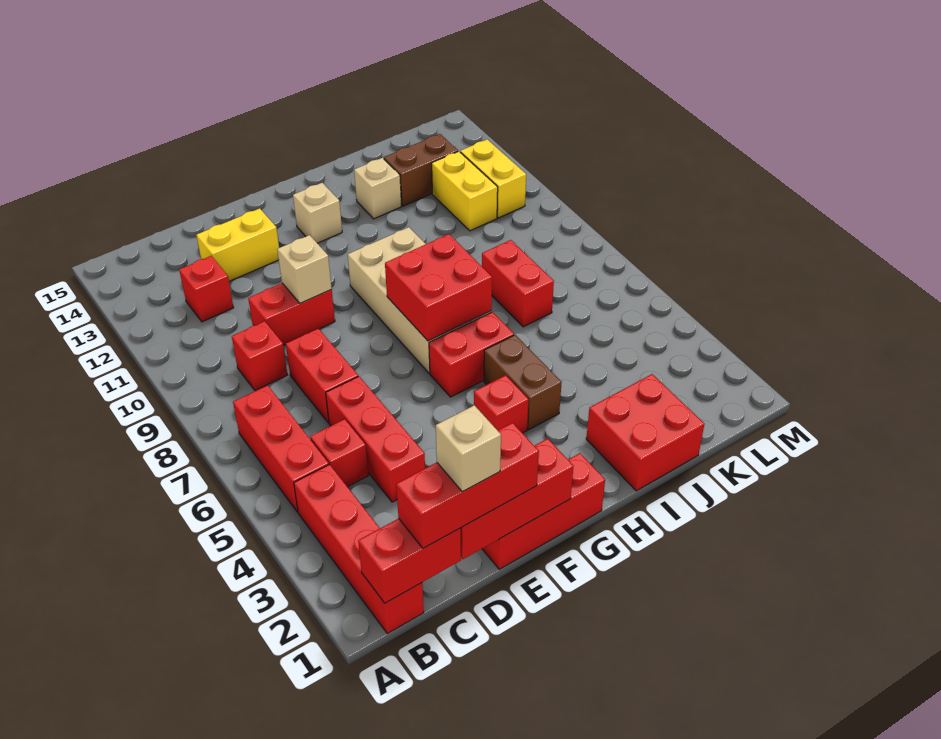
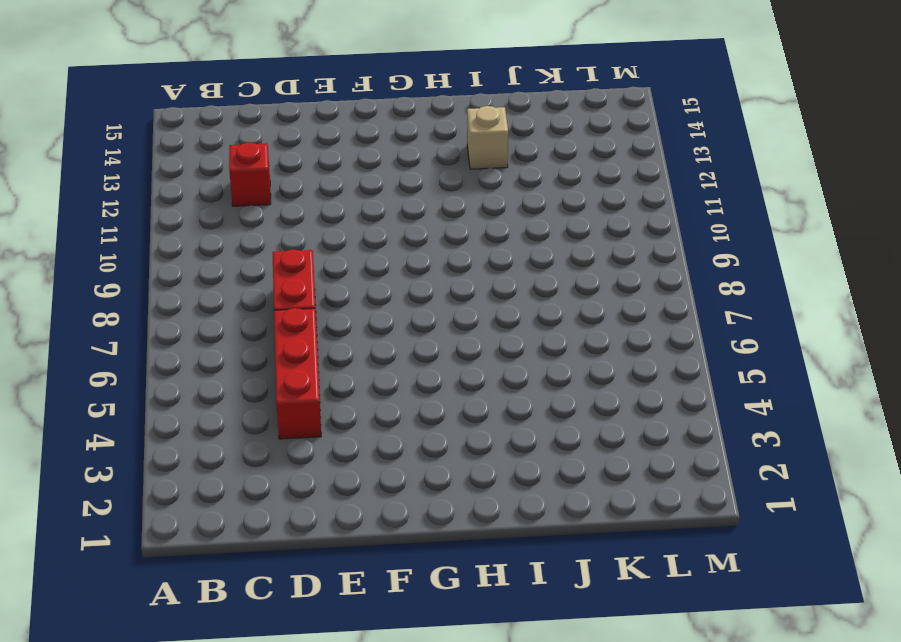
none -> red brick B1:B4 level 1
none -> red brick B5:B7 level 1
none -> red brick C5 level 1

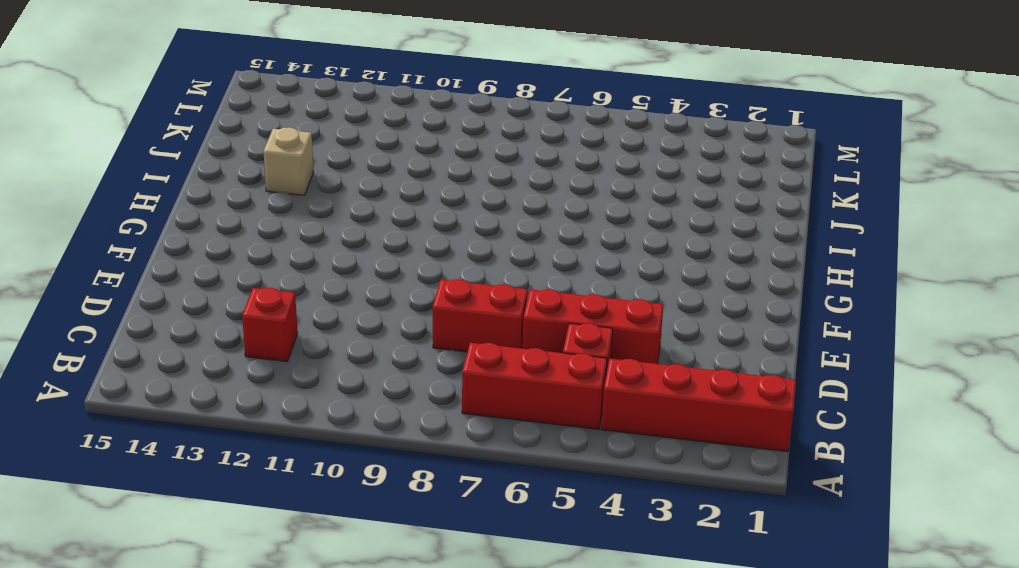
none -> red brick C9 level 1
none -> red brick D10:E10 level 1
none -> yellow brick D13:E13 level 1

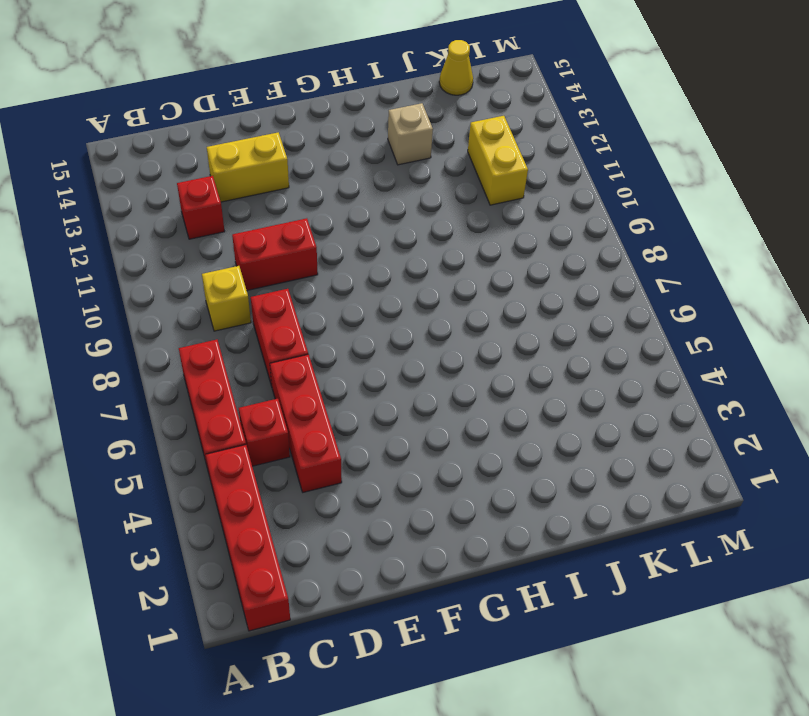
yellow brick C9 level 1 -> red brick C9 level 1
yellow cone K15 level 1 -> none
none -> red brick E1:G1 level 1
none -> red brick G4 level 1
none -> red brick G6:H6 level 1

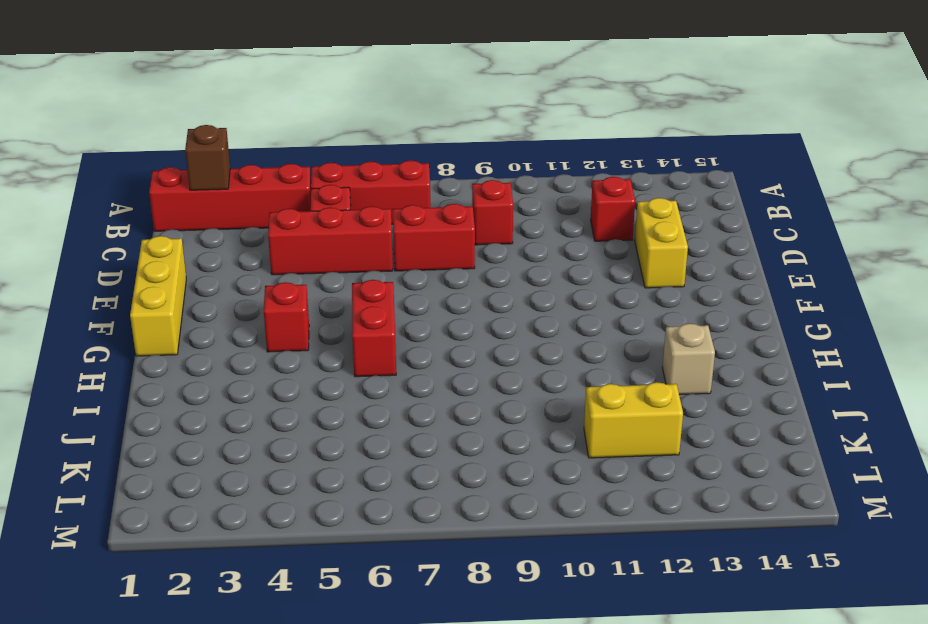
brown brick B2 level 2 -> none
yellow brick E1:G1 level 1 -> red brick E1:G1 level 1
none -> red brick D10:E10 level 1
none -> tan brick G7:H10 level 1
none -> tan brick G13 level 1

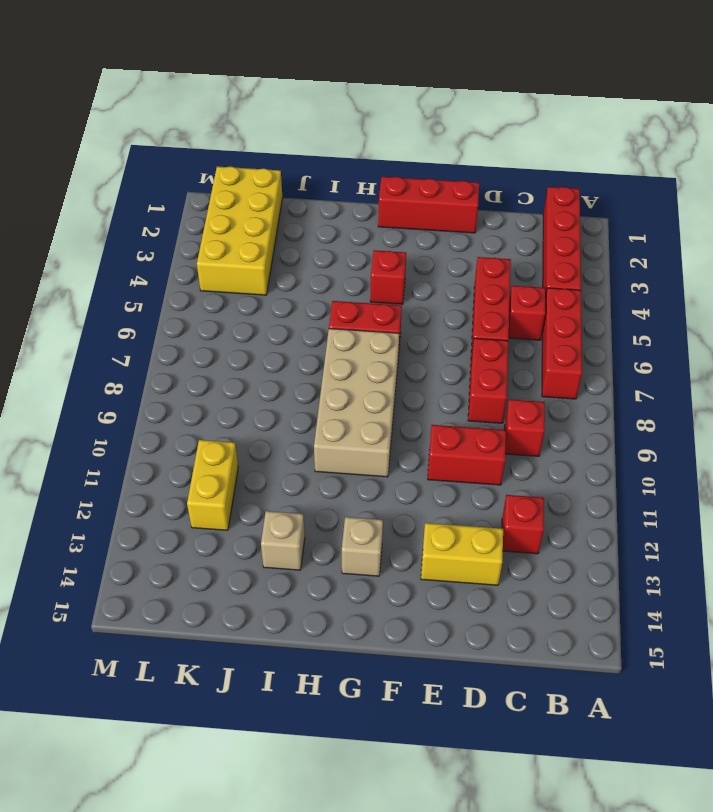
yellow brick K1:L4 level 1 -> none
none -> brown brick H4:H5 level 1
none -> red brick I1:J2 level 1
none -> red brick J7:J8 level 1

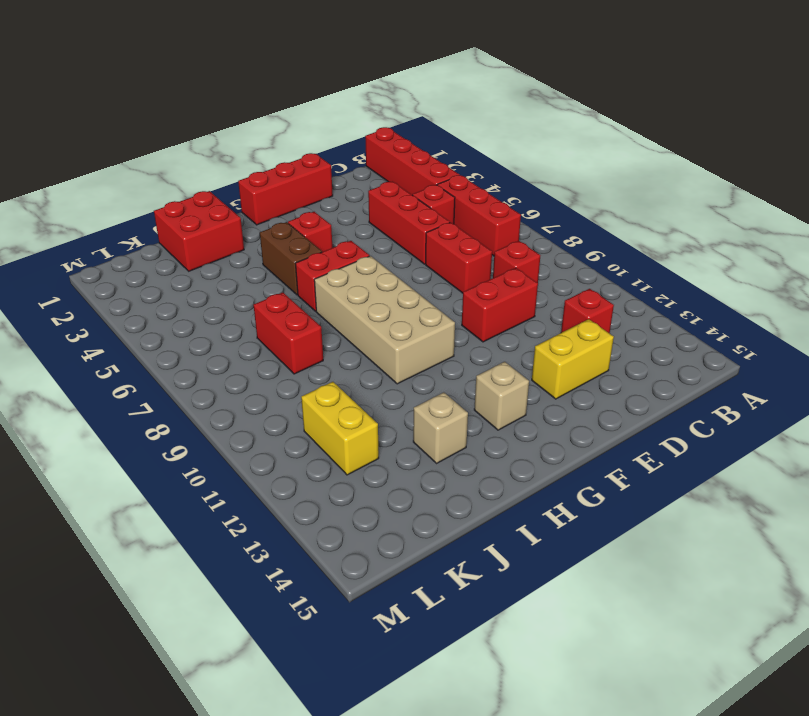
none -> brown brick J13:K13 level 1
none -> yellow brick L11:L12 level 1
none -> red brick B1:C1 level 2

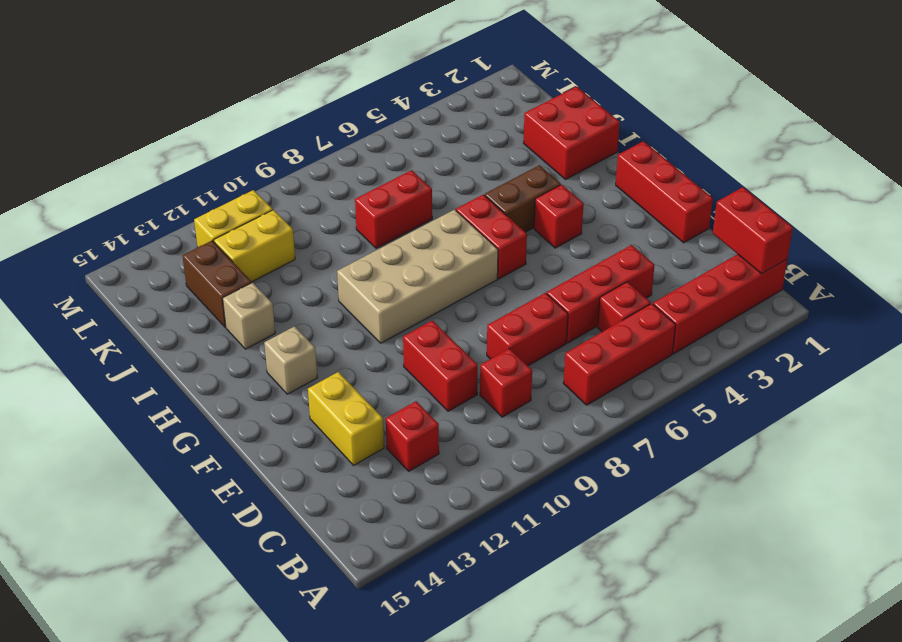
none -> red brick D1:F1 level 2
none -> tan brick E10 level 2
none -> red brick G7:H8 level 2

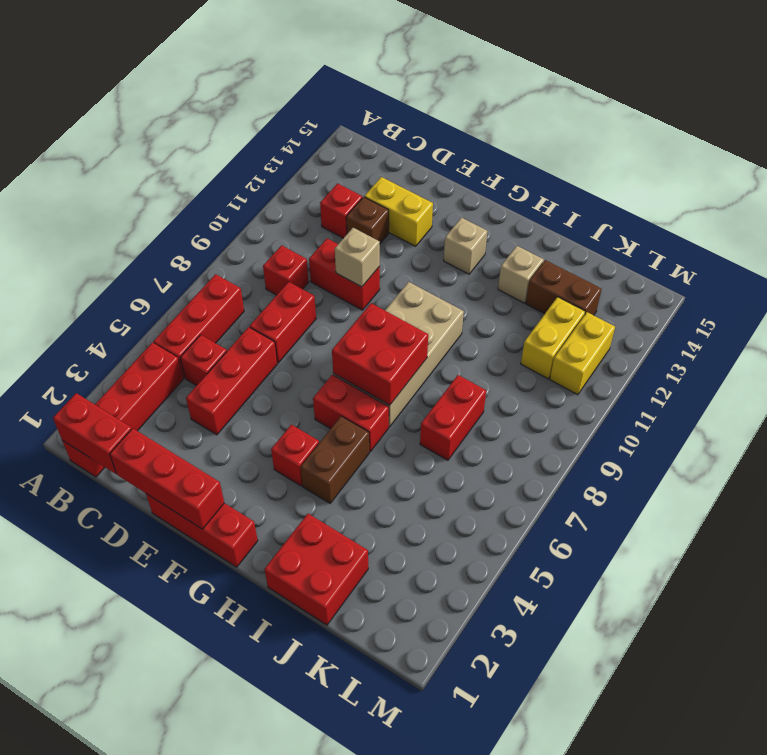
brown brick D12 level 1 -> none
none -> red brick C1:E1 level 3
none -> tan brick D1 level 4

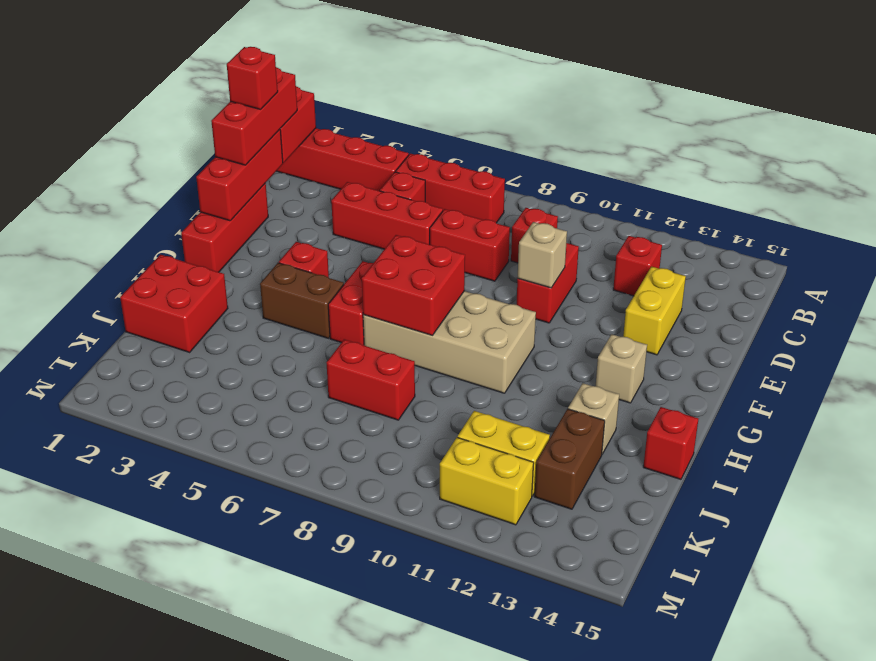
red brick D1 level 4 -> tan brick D1 level 4
red brick I15 level 1 -> none

